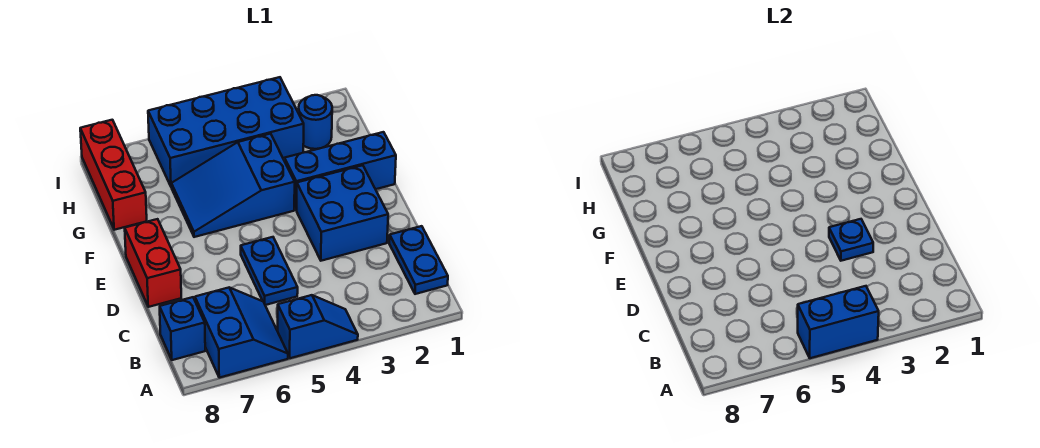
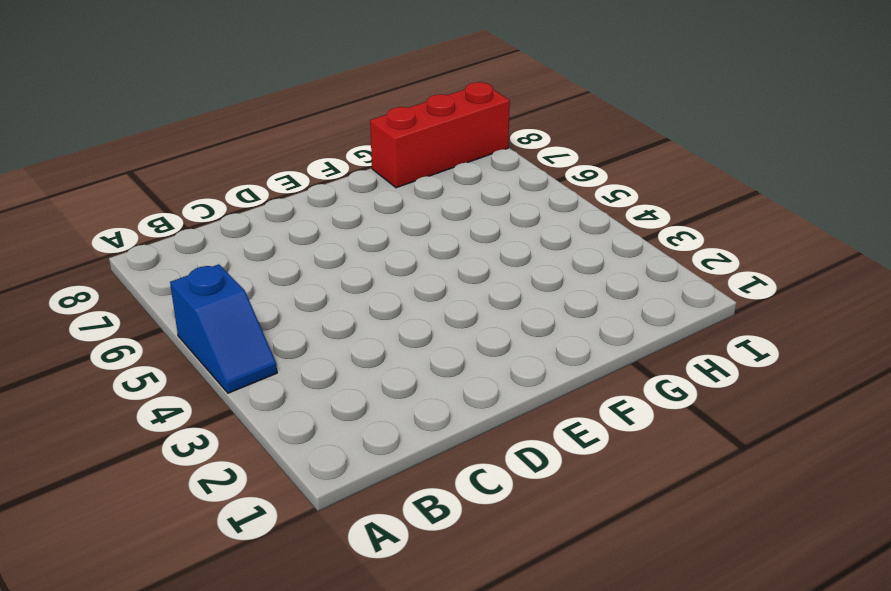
none -> blue slope A6:B7 level 1 top 7
none -> blue plate B1:C1 level 1
none -> blue brick B8 level 1

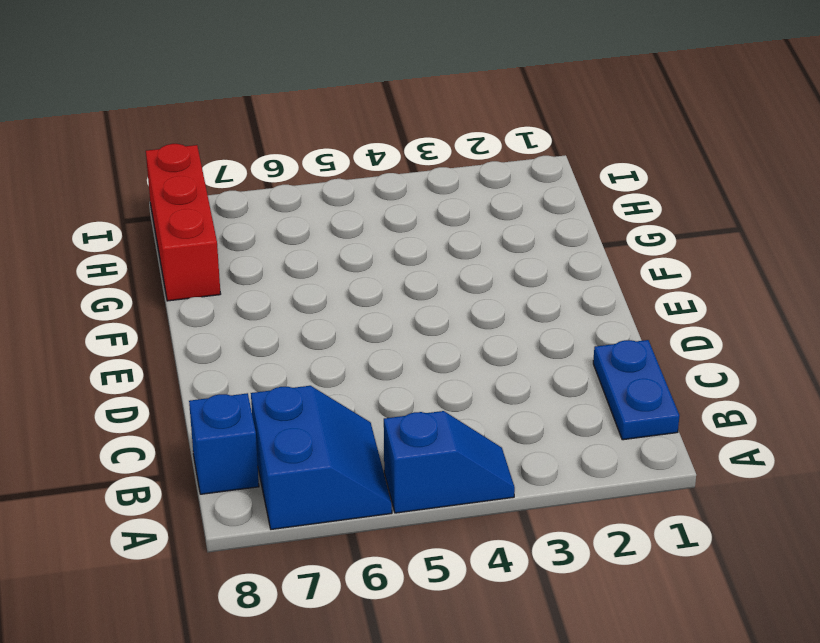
none -> blue plate C5:D5 level 1
none -> blue brick D2:E3 level 1
none -> red brick D8:E8 level 1

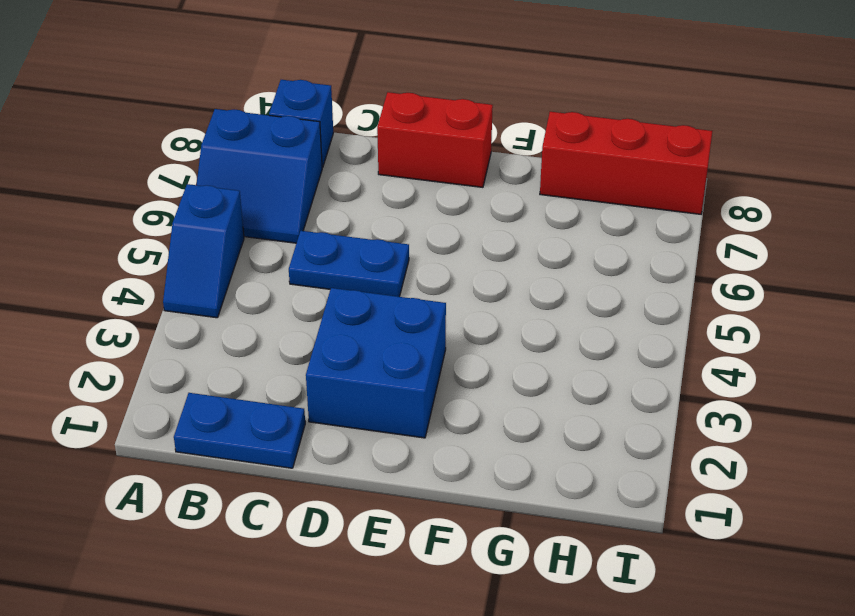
none -> blue brick F1:F3 level 1
none -> blue slope F4:G6 level 1 top 4
none -> blue round brick H2 level 1

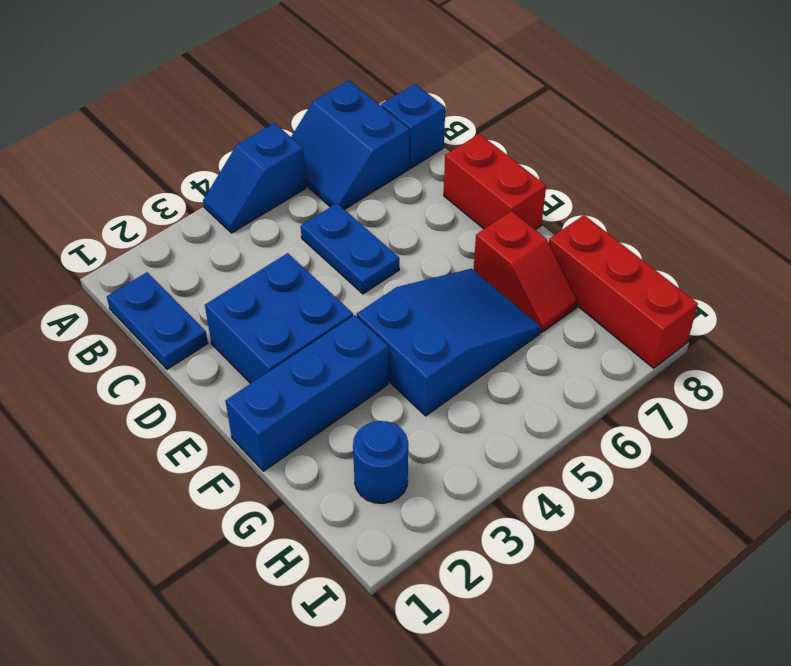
red slope F7:G7 level 1 top F -> none
none -> blue brick H3:I6 level 1
none -> blue brick A4:A5 level 2
none -> blue plate D3 level 2

